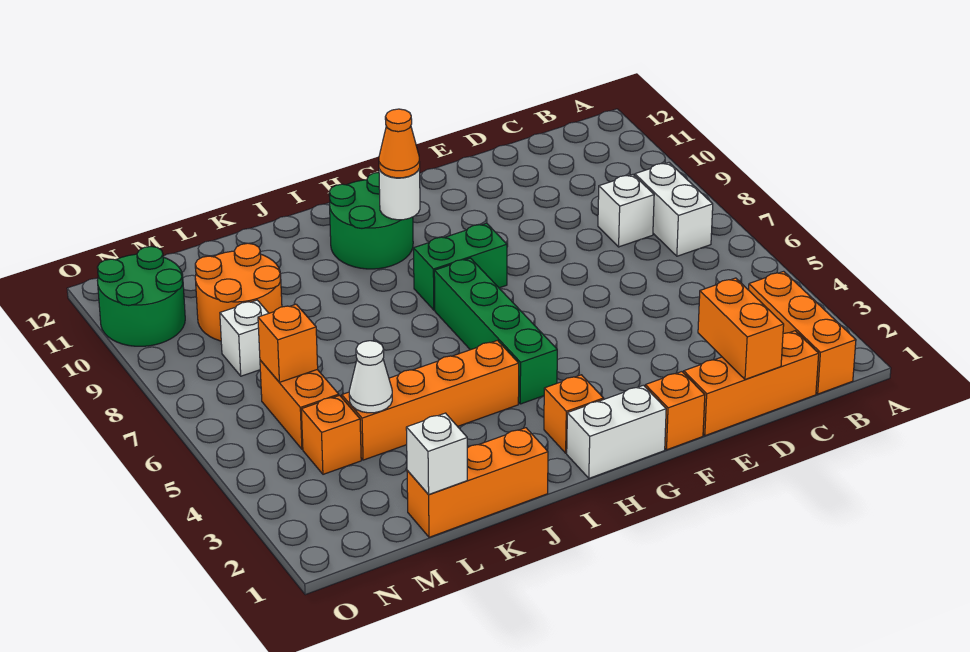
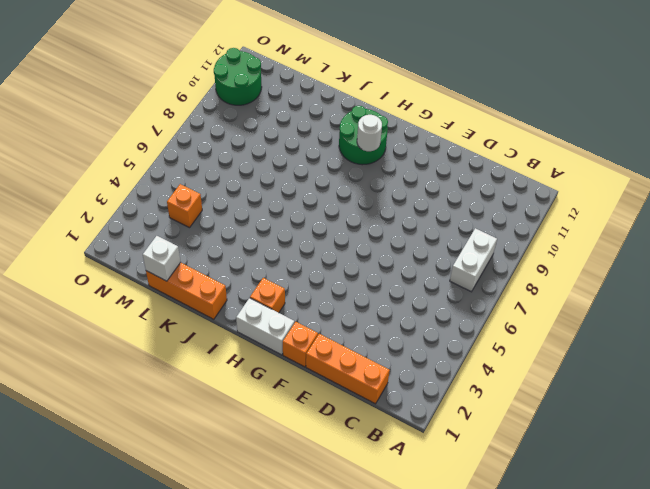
none -> orange brick B1:B3 level 1
none -> white brick C8 level 1
none -> green brick G8:H8 level 1

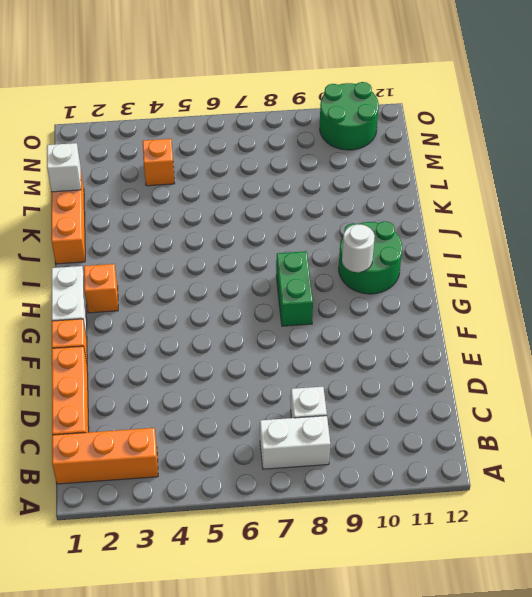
none -> green brick H4:H7 level 1
none -> orange brick I4:L4 level 1
none -> orange round brick L9:M10 level 1

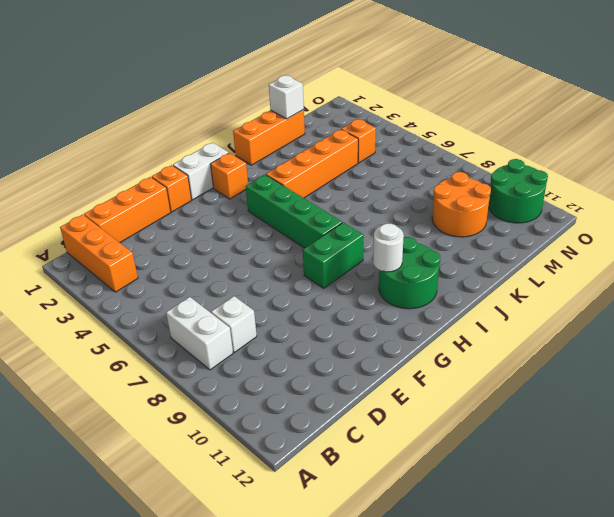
none -> orange brick M5:M6 level 1
none -> white brick M8 level 1
none -> orange brick D1:D2 level 2

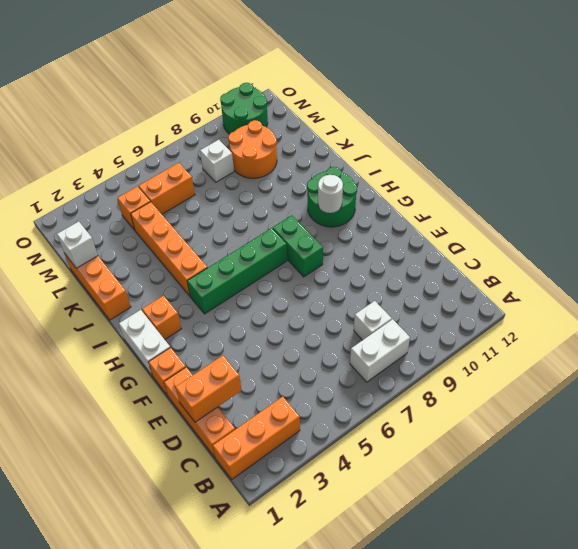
none -> white cone L4 level 2
none -> orange brick M6 level 2
none -> orange cone H10 level 3

